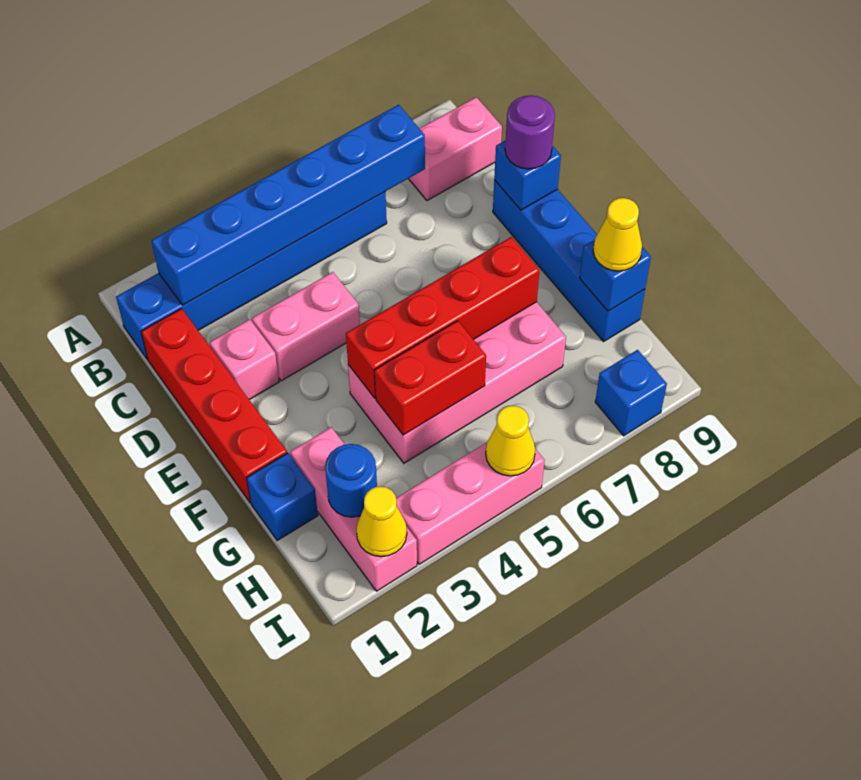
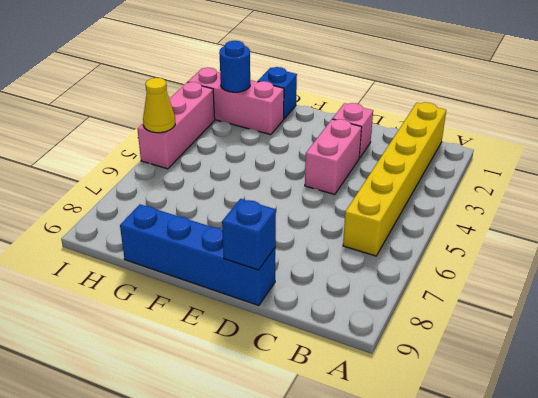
yellow brick B1:B6 level 1 -> blue brick B1:B6 level 1
none -> pink brick B8:B9 level 1
none -> red brick C1:F1 level 1
none -> pink brick F4:G7 level 1

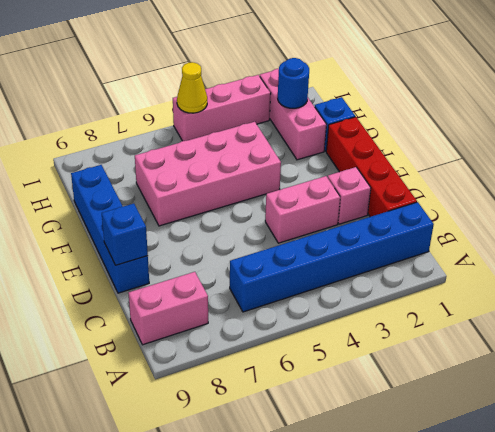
none -> blue brick I8 level 1
none -> blue brick B2:B7 level 2
none -> red brick F4:F7 level 2

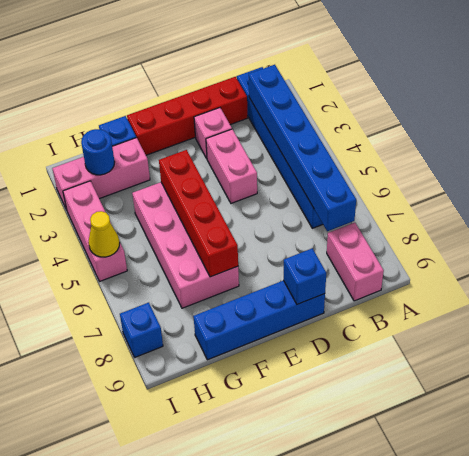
none -> red brick G4:G5 level 2
none -> blue brick G9 level 2
none -> yellow cone I2 level 2

